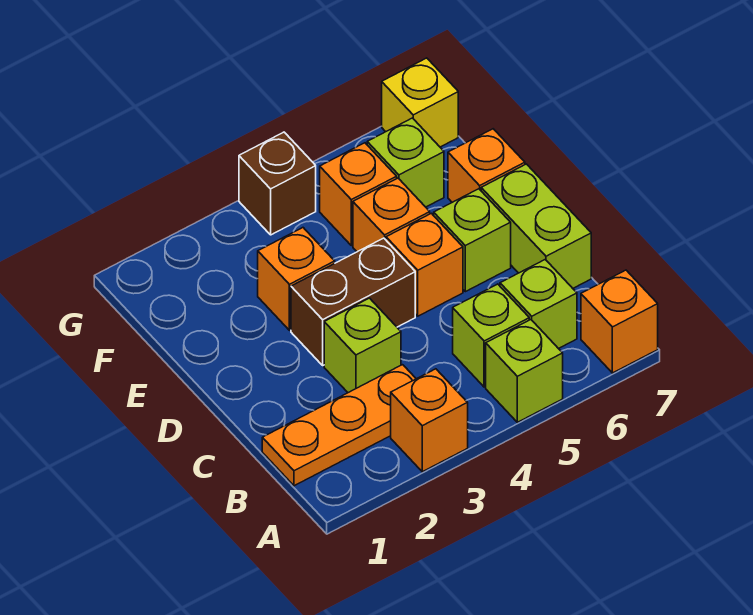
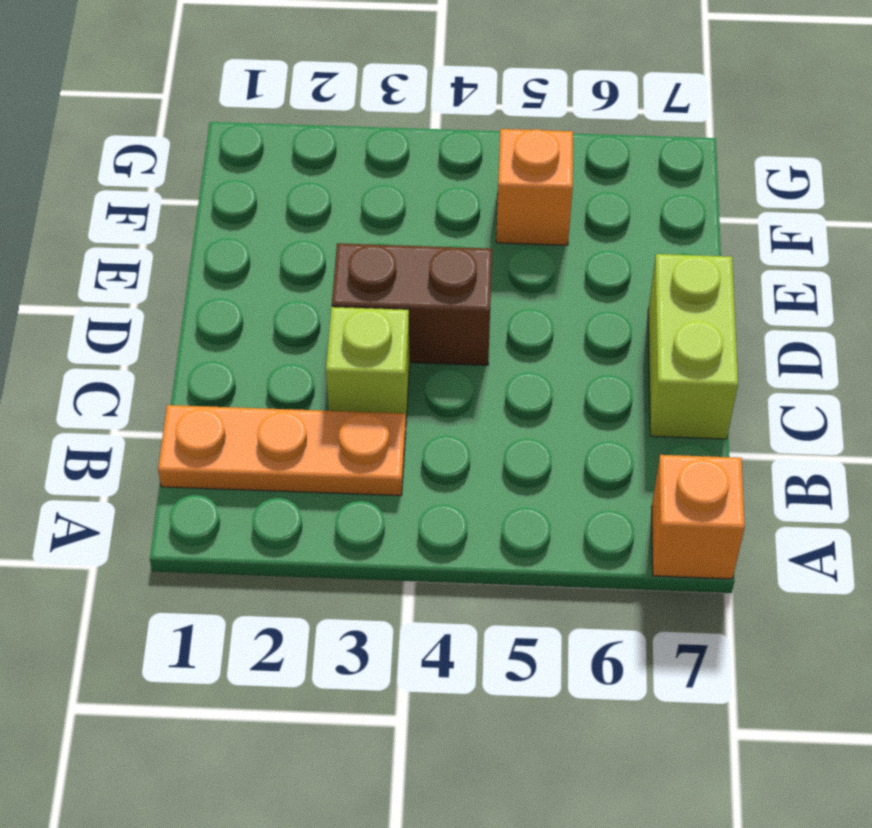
none -> orange brick A3 level 1
none -> lime brick A5 level 1
none -> lime brick B5 level 1

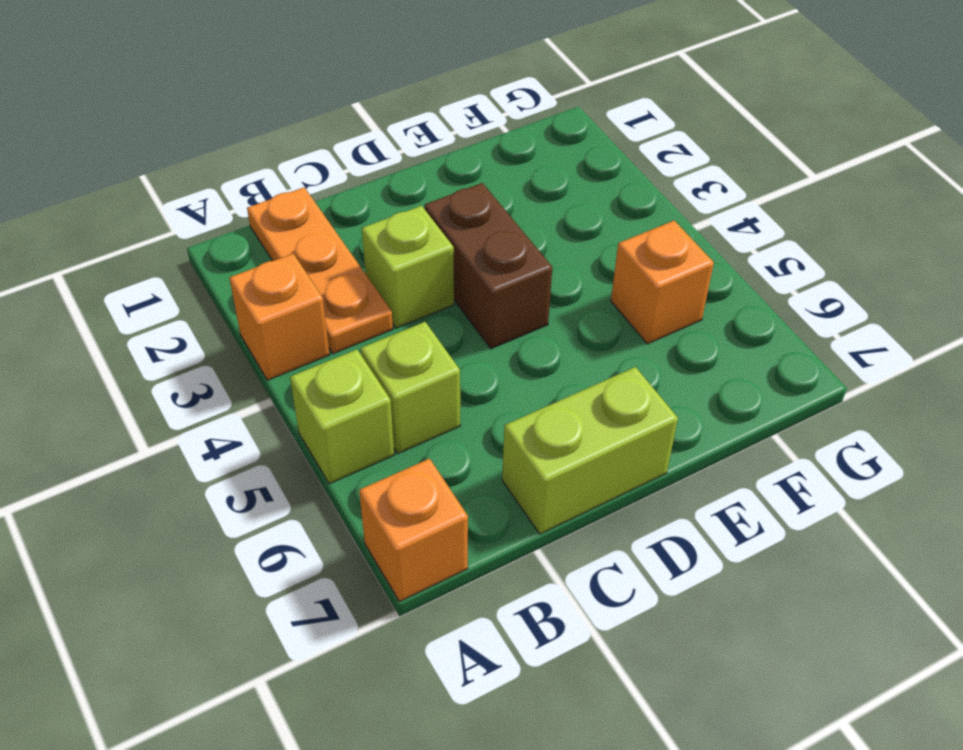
none -> lime brick B6 level 1
none -> orange brick D5 level 1
none -> lime brick D6 level 1

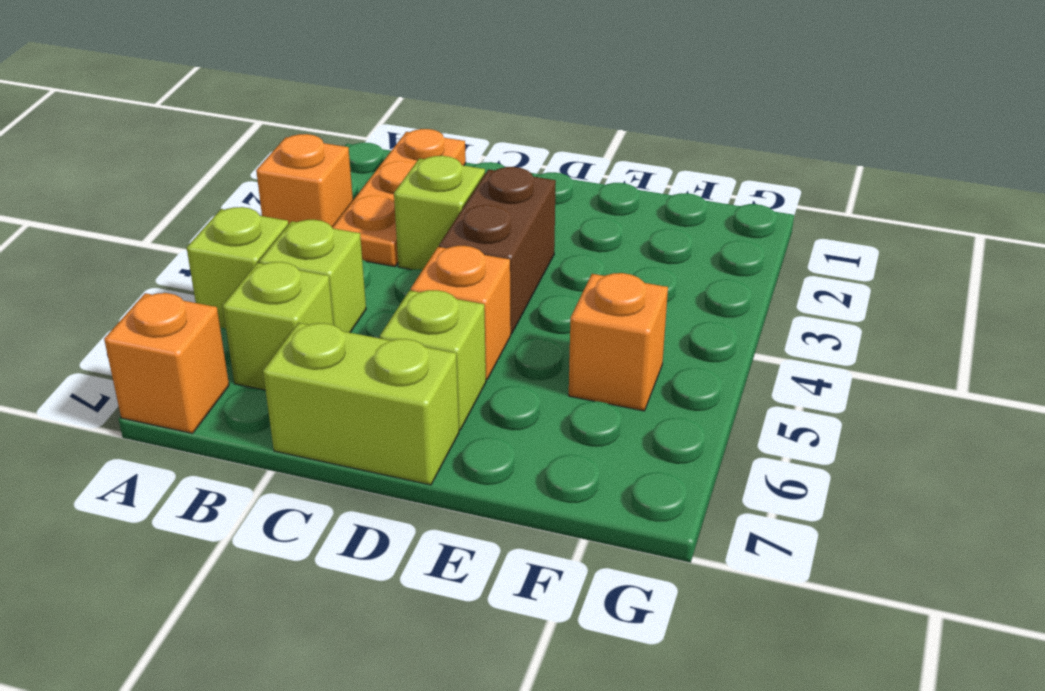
none -> orange brick E3 level 1
none -> orange brick E5 level 1
none -> orange brick E7 level 1

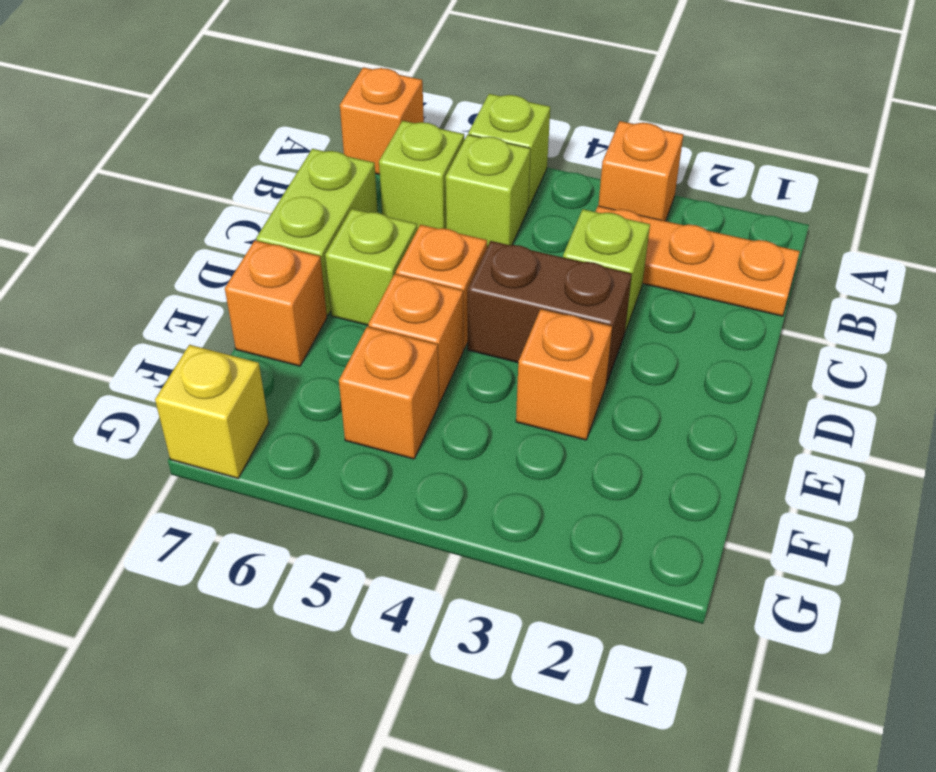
none -> lime brick F6 level 1
none -> brown brick G4 level 1

